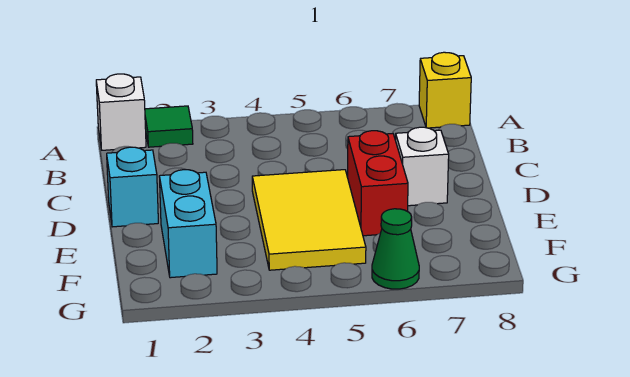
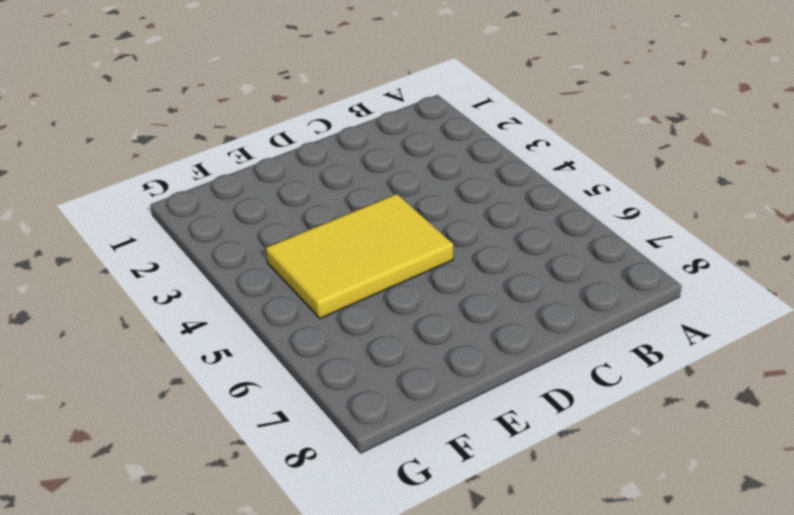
none -> white brick A1 level 1
none -> green tile A2 level 1

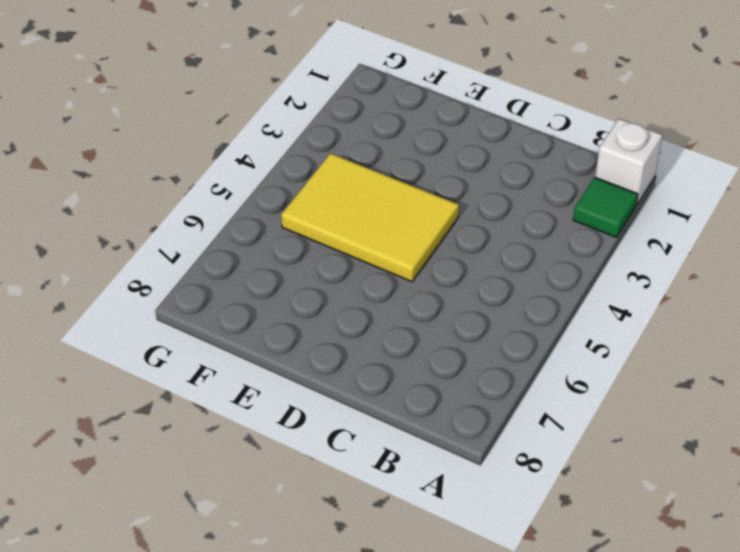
none -> yellow brick A8 level 1
none -> cyan brick D1 level 1

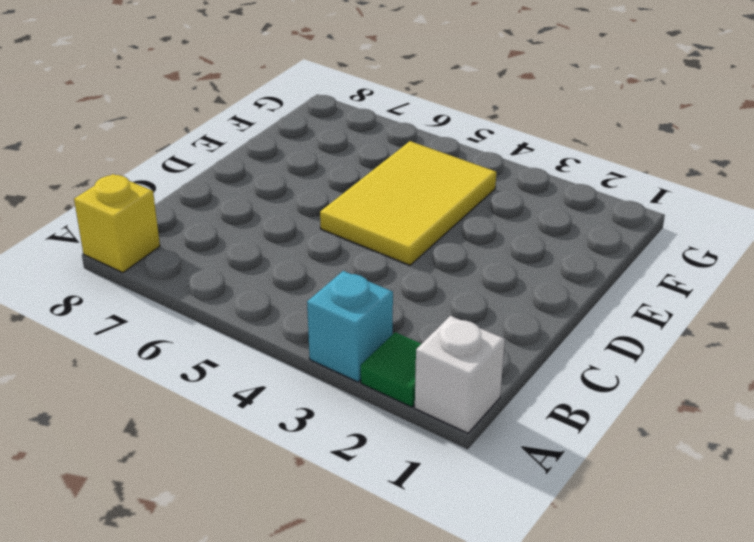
cyan brick A3 level 1 -> cyan brick D1 level 1
none -> red brick D6:E6 level 1
none -> white brick D7 level 1

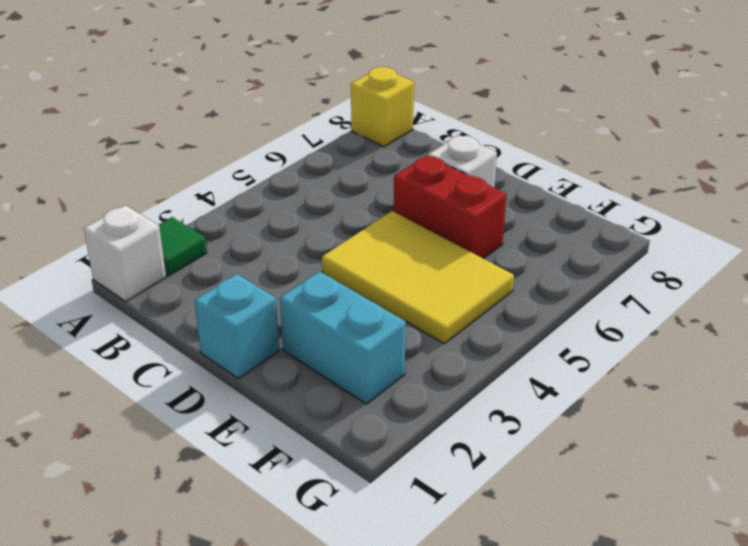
none -> green cone G6 level 1

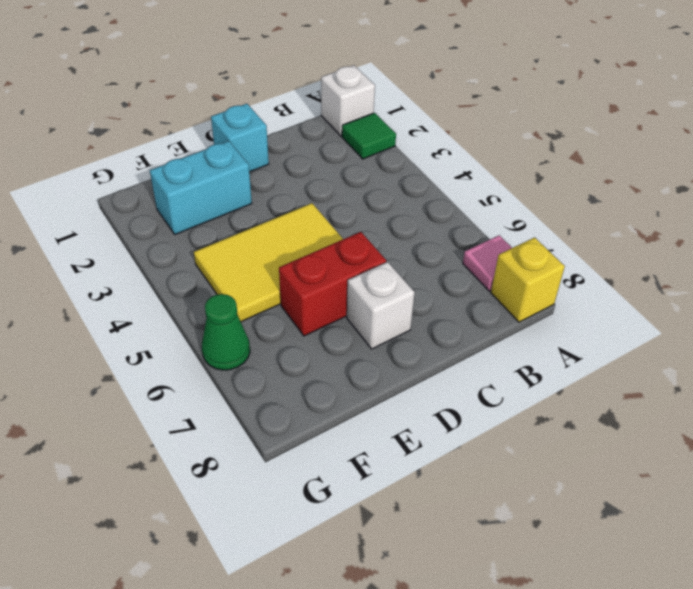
pink tile A7 level 1 -> none

